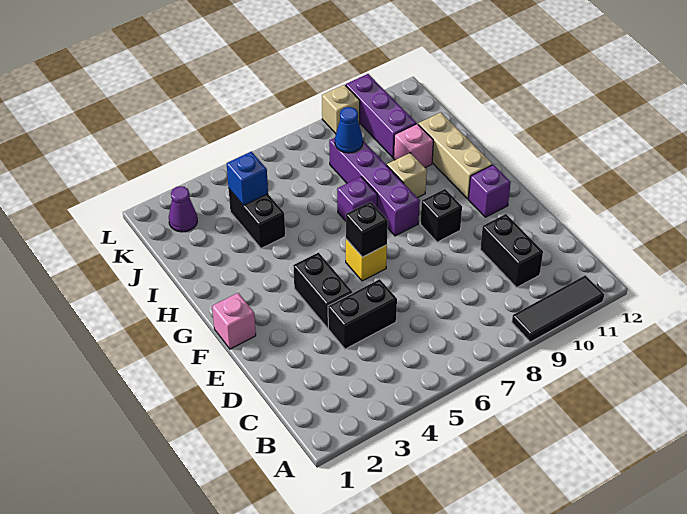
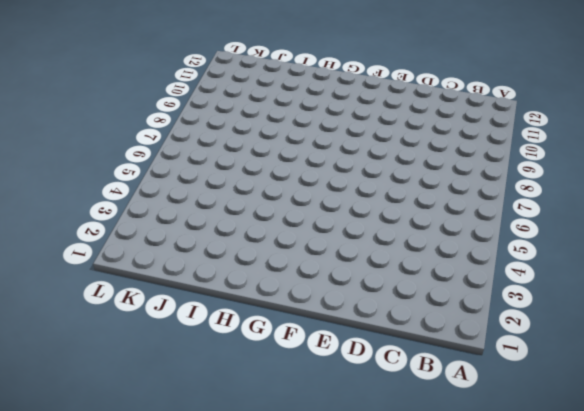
none -> black tile A9:A11 level 1
none -> black brick C10:D10 level 1
none -> black brick D4:D5 level 1

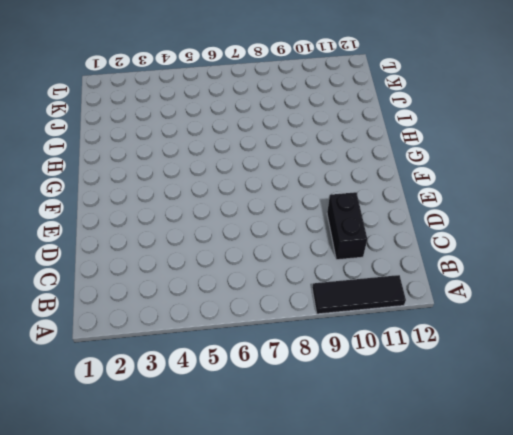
none -> black brick D4:D5 level 1
none -> black brick E4:F4 level 1
none -> pink brick F1 level 1

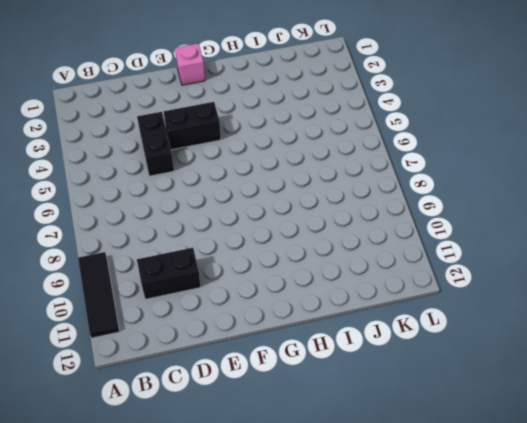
none -> yellow brick F6 level 1
none -> black brick F9 level 1
none -> purple brick F11 level 1

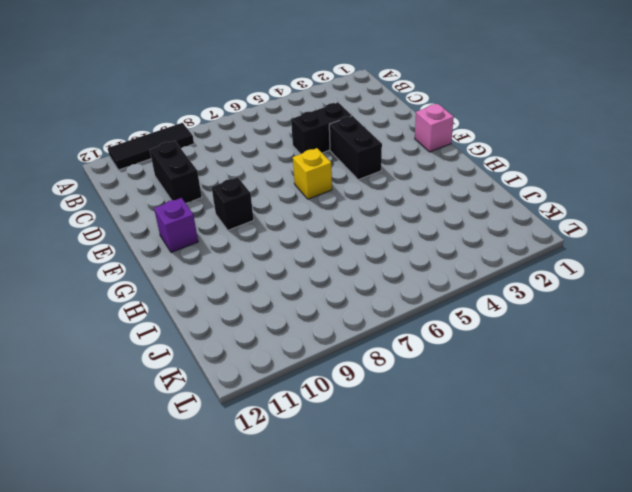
none -> purple brick G8:J8 level 1
none -> tan brick G11:I11 level 1
none -> purple brick H7 level 1

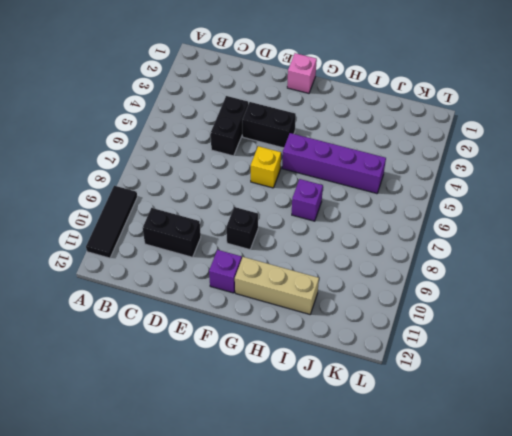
purple brick G5:J5 level 1 -> purple brick G8:J8 level 1
none -> tan brick H9 level 1
none -> black brick I4:J4 level 1
none -> pink brick I10 level 1

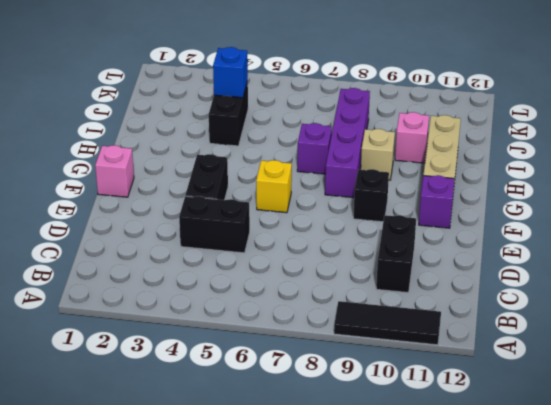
none -> purple brick J10:L10 level 1
none -> purple cone K2 level 1
none -> tan brick L9 level 1

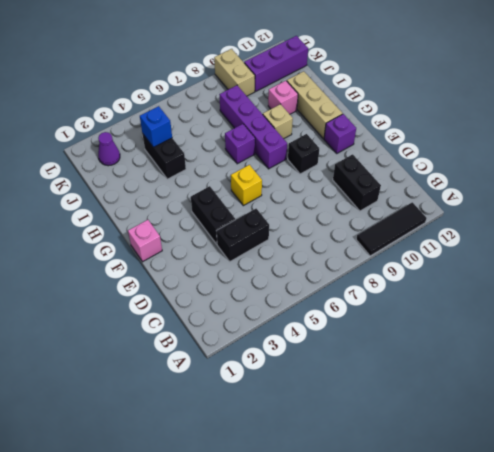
tan brick K9:L9 level 1 -> tan brick L9 level 1
purple brick K10:K12 level 1 -> purple brick J10:L10 level 1
none -> black brick F6 level 2
none -> blue cone J8 level 2

